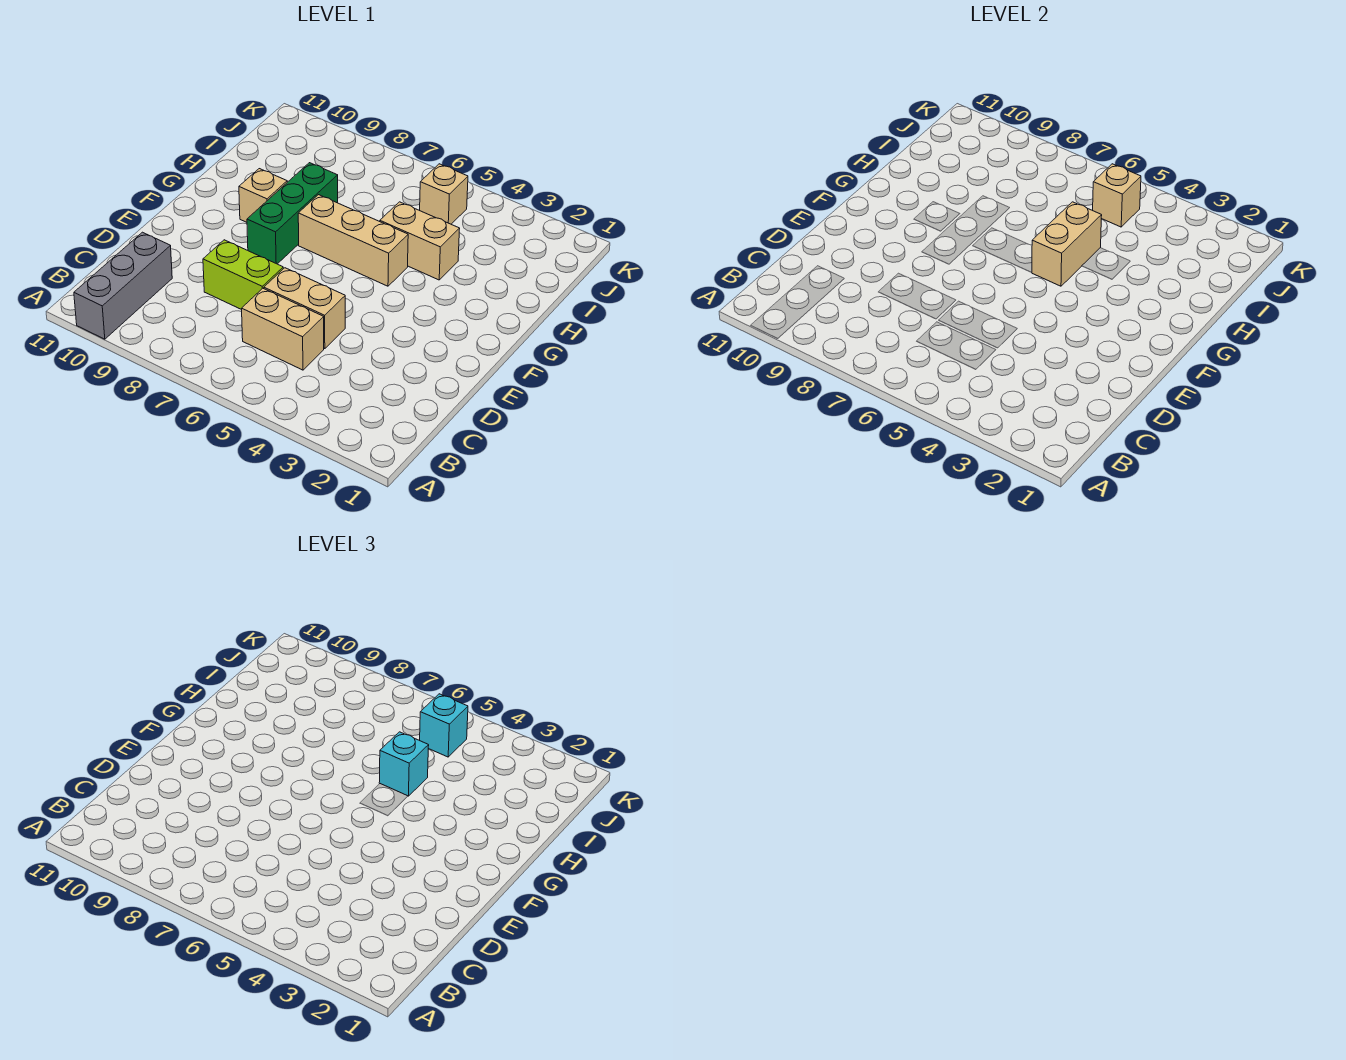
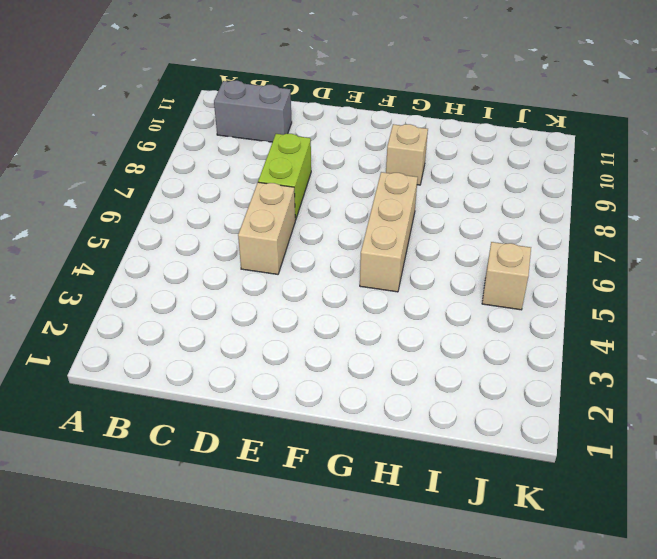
grey brick B10:C10 level 1 -> grey brick A10:C10 level 1
none -> tan brick C5:C6 level 1
none -> green brick F8:H8 level 1
none -> tan brick H4:H5 level 1

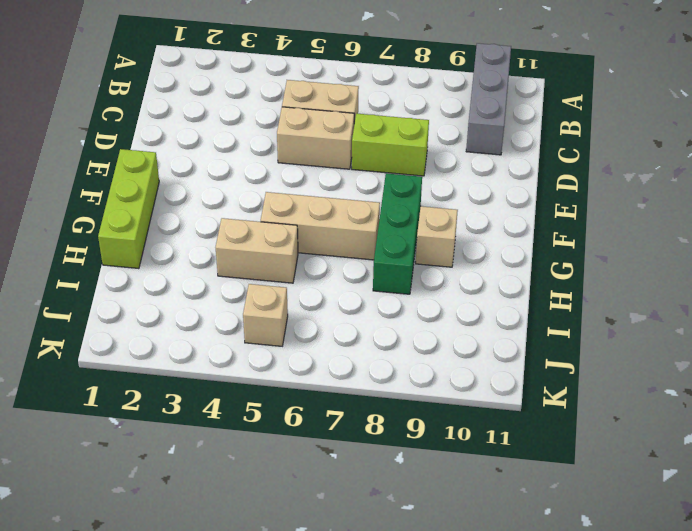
lime brick F1:H1 level 1 -> none
none -> tan brick G5:H5 level 2
none -> tan brick J5 level 2
none -> cyan brick H5 level 3

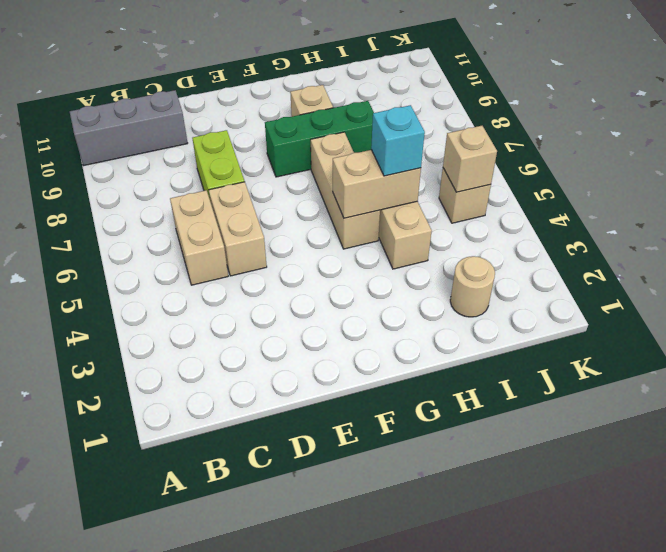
tan round brick I2 level 1 -> none
none -> cyan brick J5 level 3

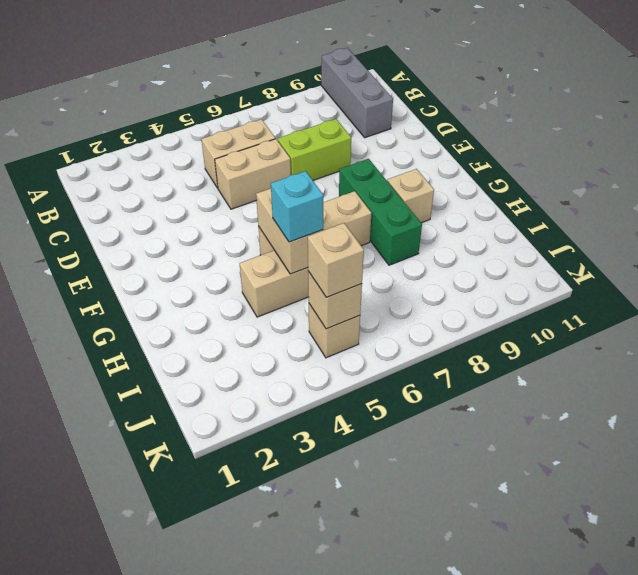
tan brick J5 level 3 -> cyan brick J5 level 3

